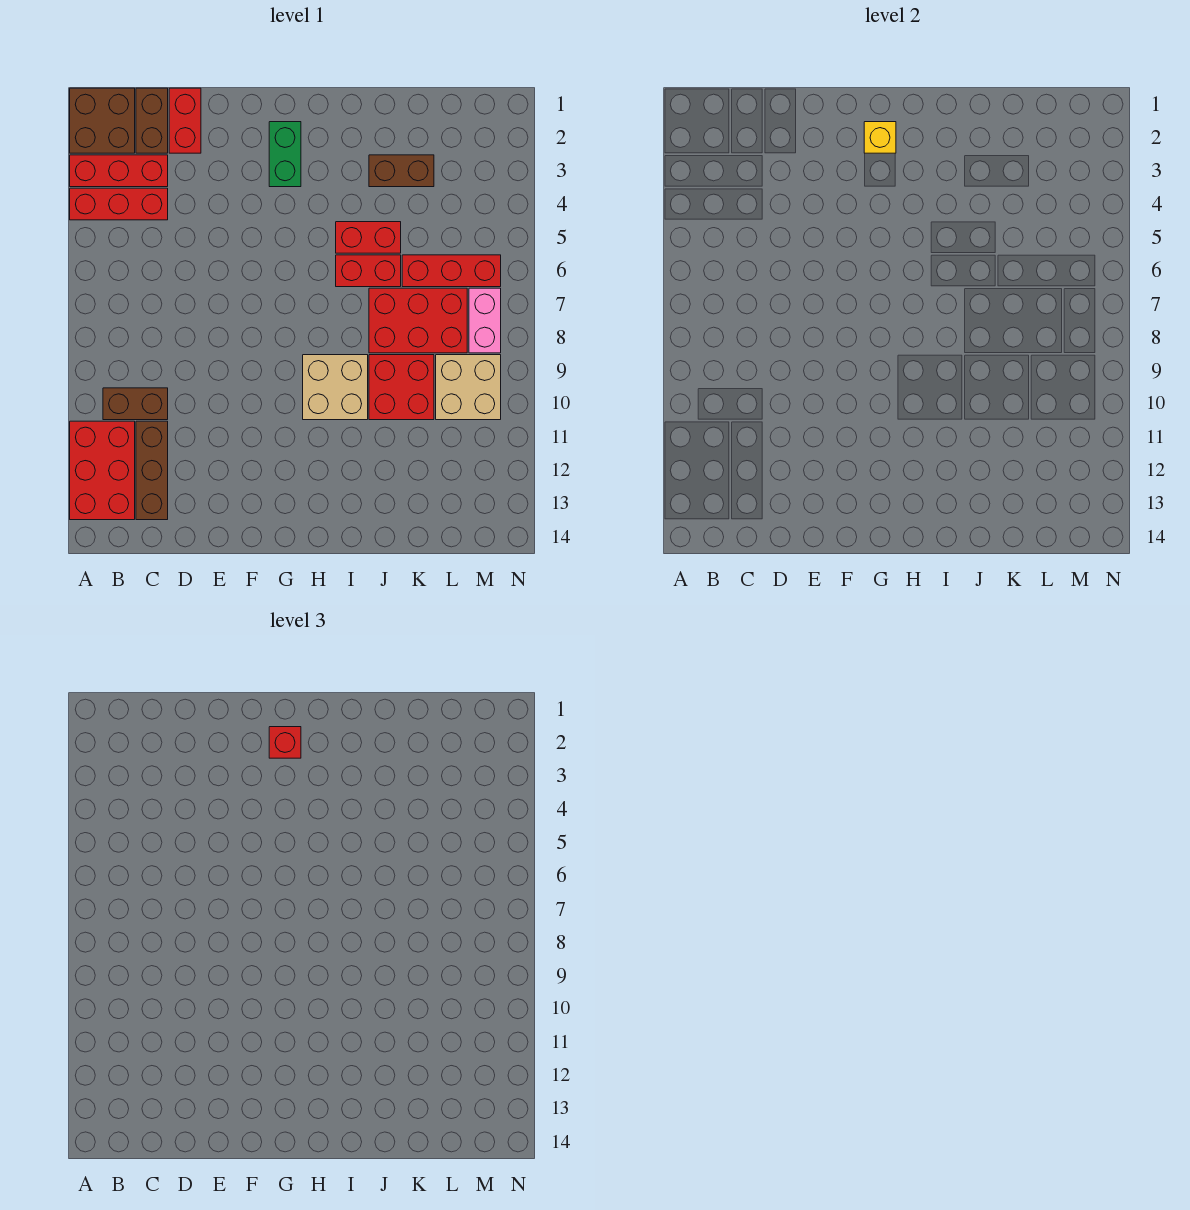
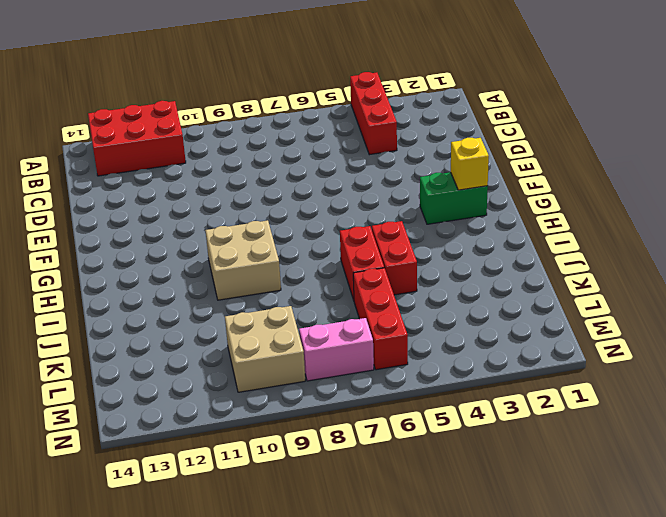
none -> brown brick A1:B2 level 1
none -> red brick A3:C3 level 1
none -> brown brick B10:C10 level 1

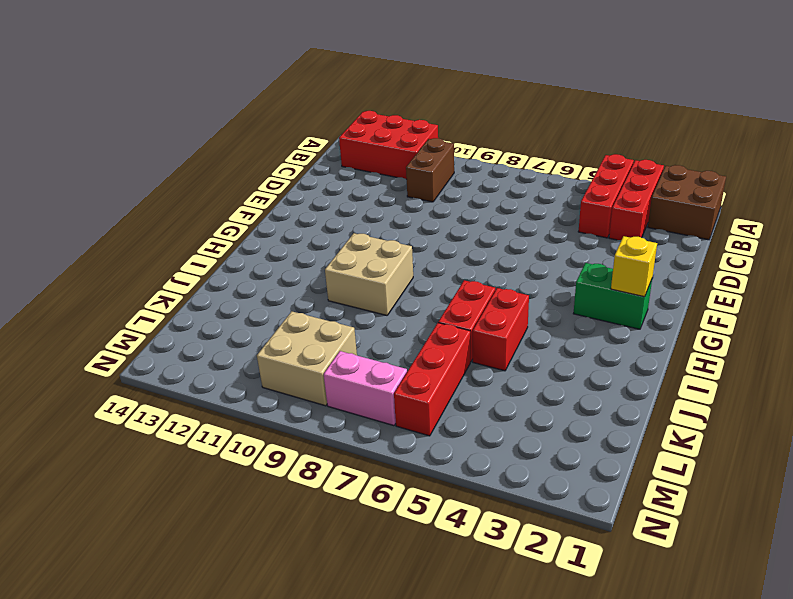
none -> brown brick C1:C2 level 1
none -> brown brick C11:C13 level 1
none -> red brick D1:D2 level 1

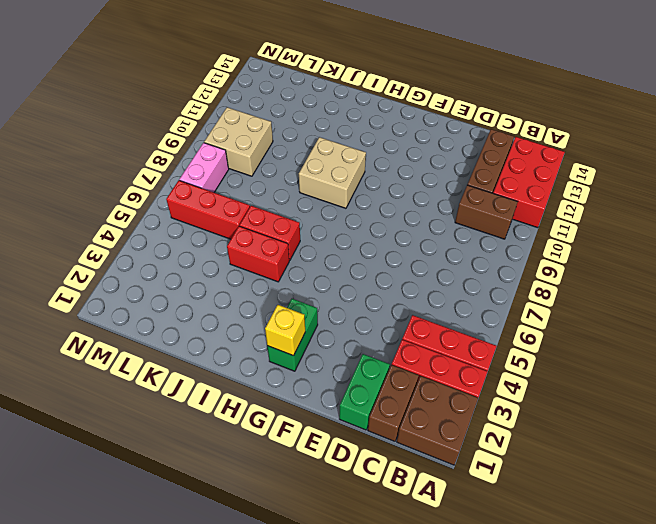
green brick D1:D2 level 1 -> red brick D1:D2 level 1
none -> brown brick J3:K3 level 1
none -> red brick J7:L8 level 1
none -> red brick J9:K10 level 1

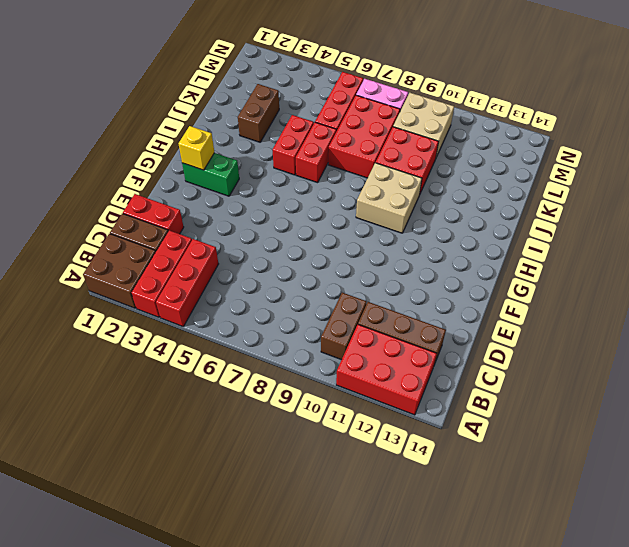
none -> red brick G2 level 3

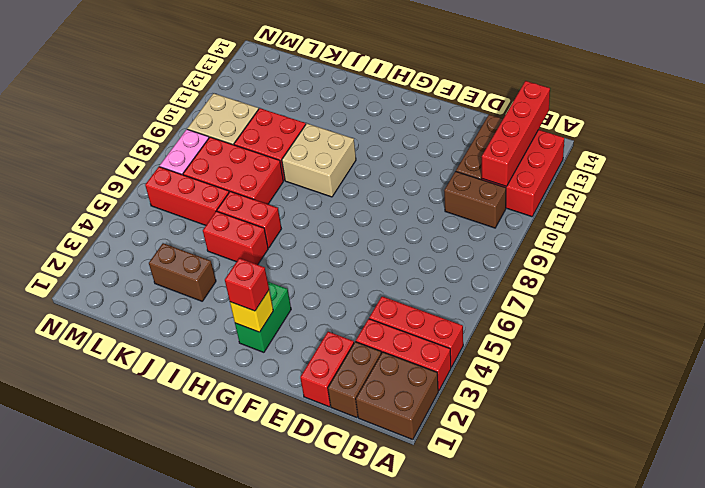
red brick B11:B14 level 2 -> none

